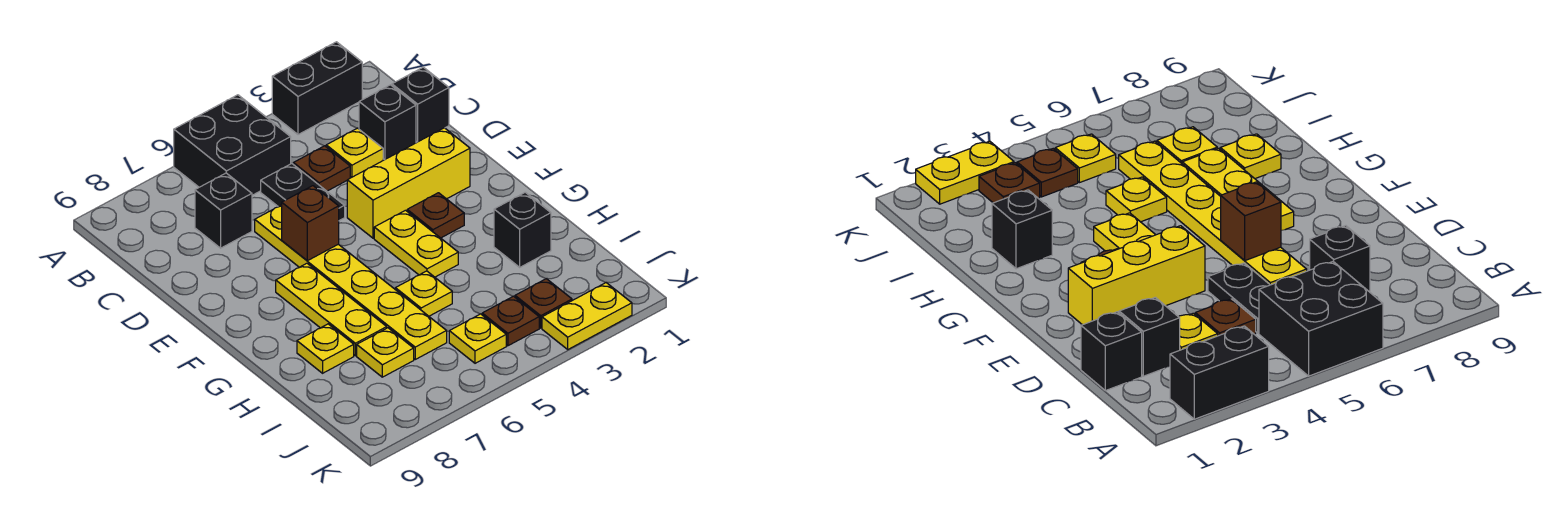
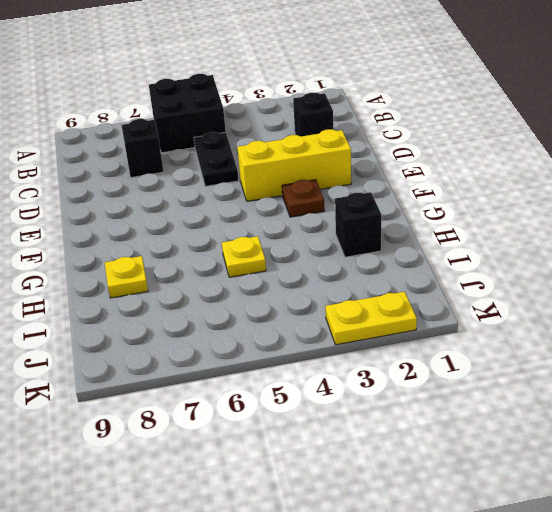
none -> black brick A2:A3 level 1
none -> black brick C1 level 1
none -> yellow plate C3 level 1

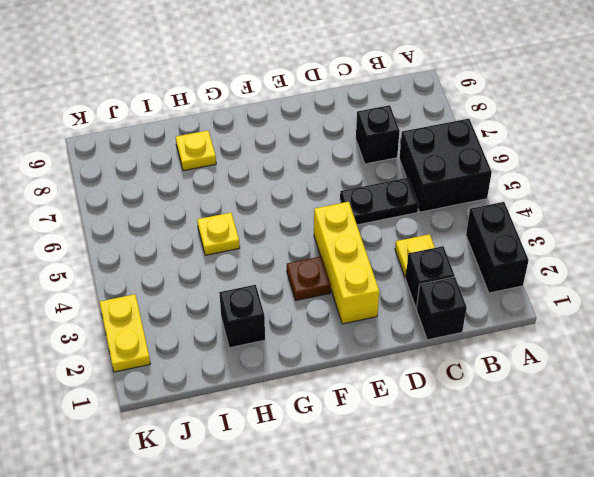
none -> brown plate C4 level 1
none -> yellow plate D6:I6 level 1
none -> yellow plate F4:G4 level 1

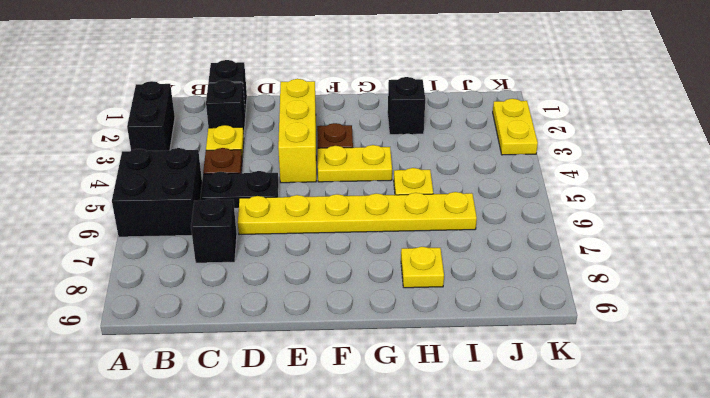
none -> yellow plate F7:H7 level 1
none -> yellow plate I7 level 1
none -> brown plate J3 level 1

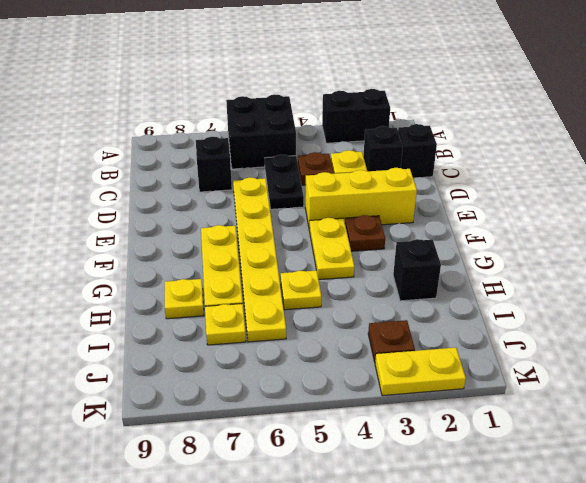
none -> brown plate J4 level 1
none -> yellow plate J5 level 1
none -> brown brick E6 level 2

